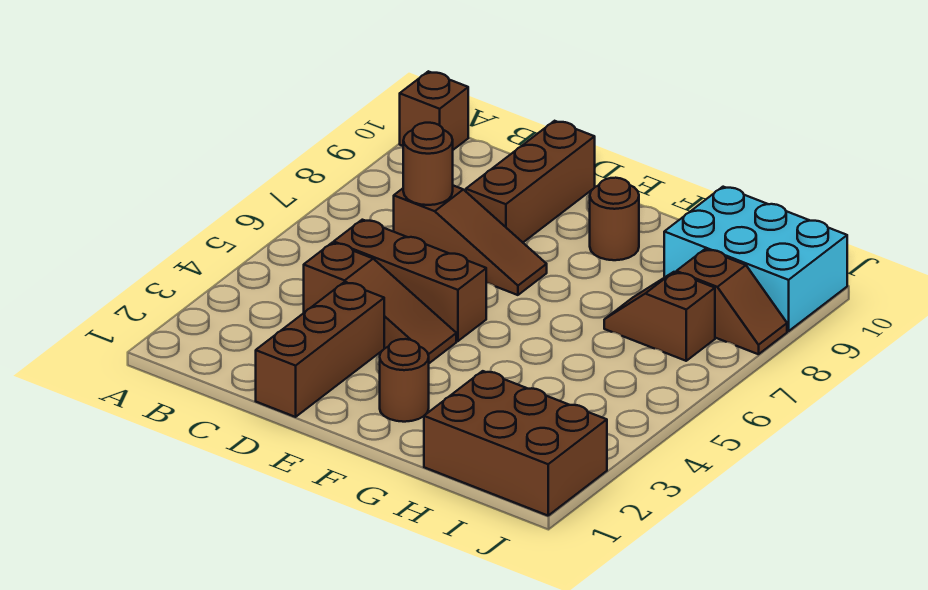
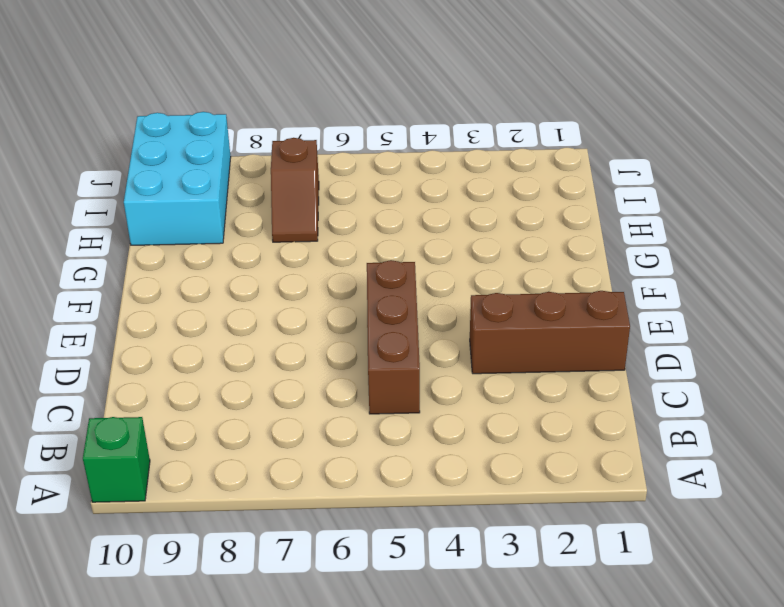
green brick A10 level 1 -> brown brick A10 level 1
none -> brown slope C4:E4 level 1 top C
none -> brown slope C7:E7 level 1 top C
none -> brown brick D8:D10 level 1

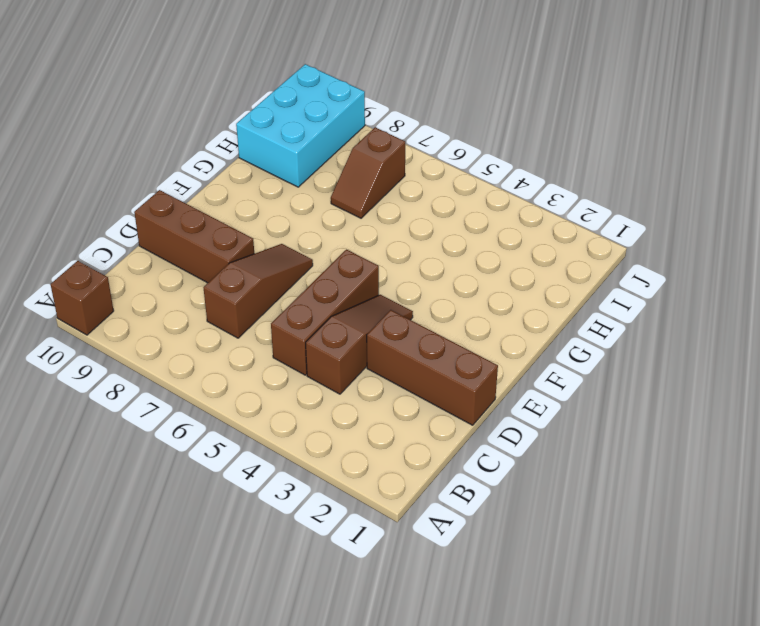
none -> brown round brick F2 level 1
none -> brown round brick F9 level 1
none -> brown brick H1:J2 level 1

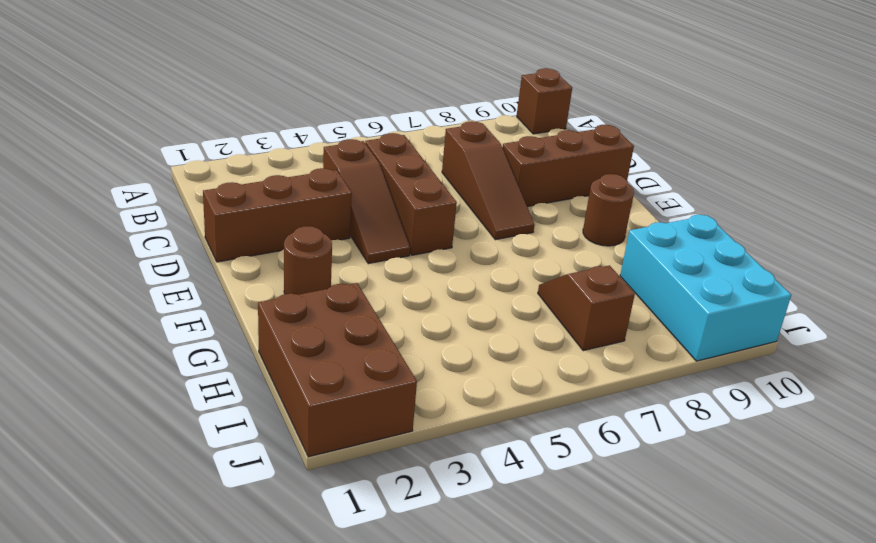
none -> brown slope I8:J8 level 1 top I
none -> brown round brick C7 level 2

